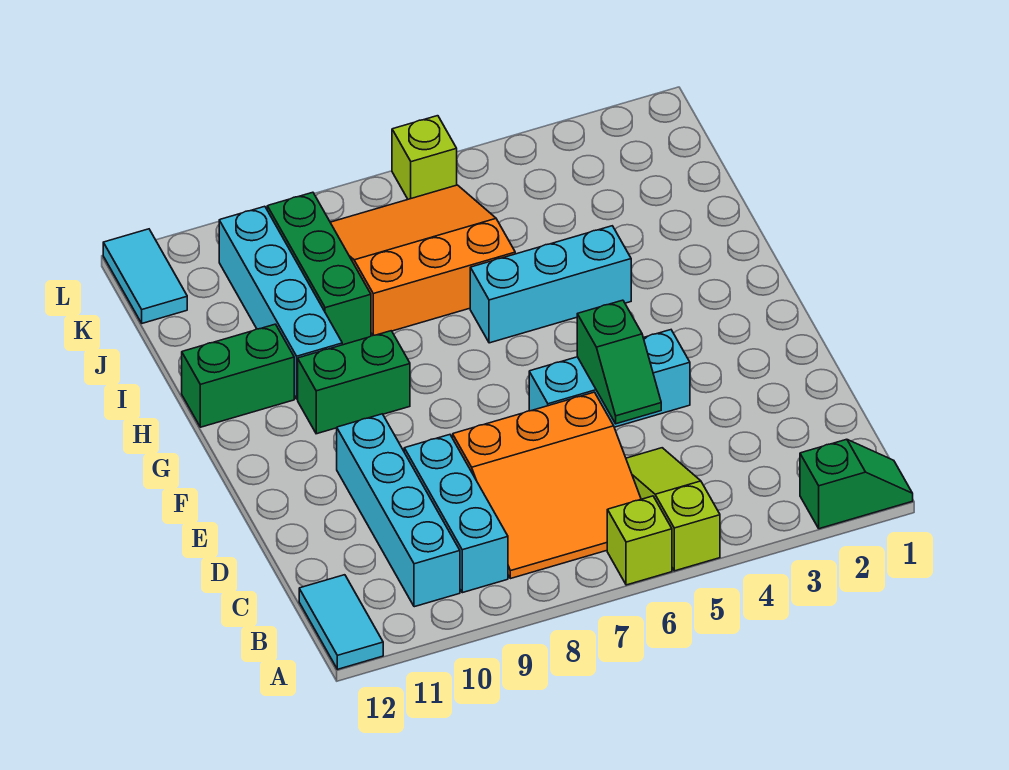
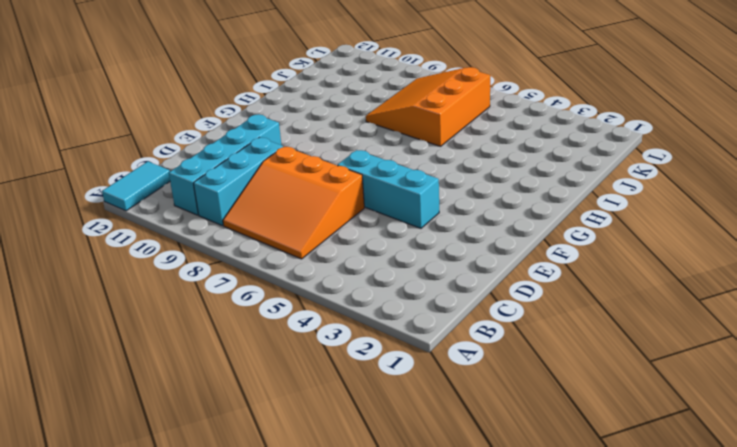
orange slope I6:K8 level 1 top 6 -> orange slope I6:K8 level 1 top I
none -> green slope A1:A2 level 1 top 2
none -> lime slope A5:C5 level 1 top A
none -> lime brick A6 level 1

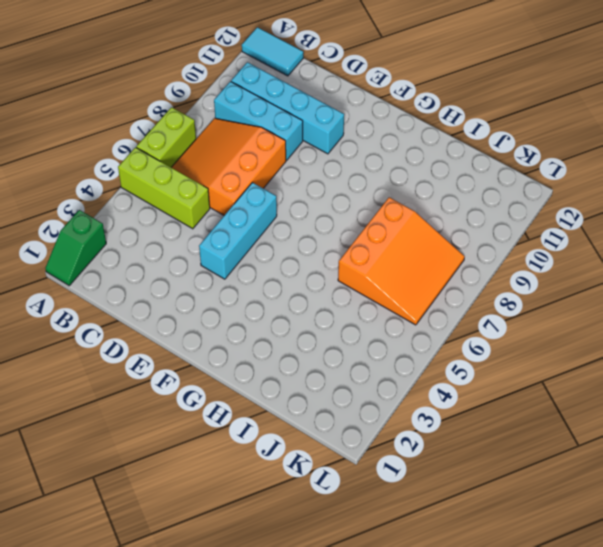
lime brick A5:C5 level 1 -> lime slope A5:C5 level 1 top A
lime brick A6:A7 level 1 -> lime brick A6 level 1
none -> green brick G9:G10 level 1
none -> cyan brick H4:H6 level 1
none -> cyan brick H10:K10 level 1

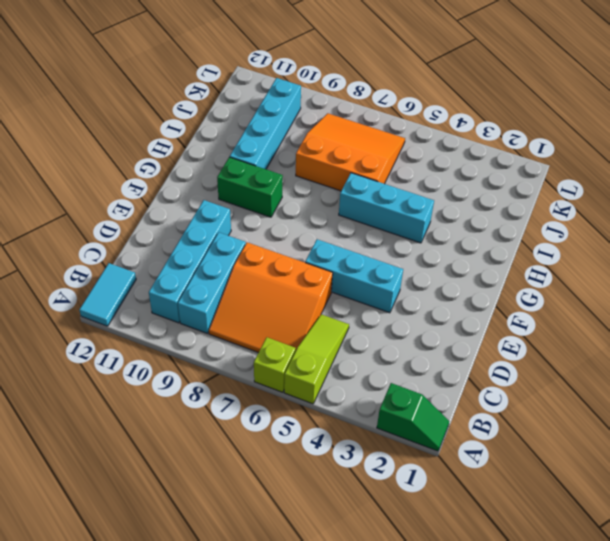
none -> green brick H11:H12 level 1
none -> green brick I9:K9 level 1
none -> cyan tile K12:L12 level 1

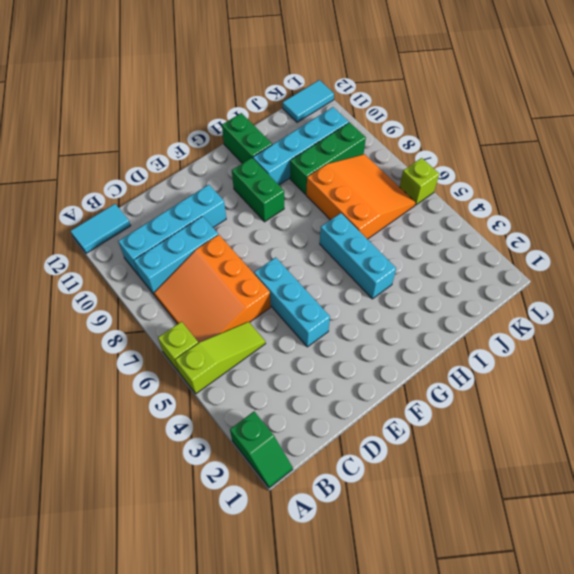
none -> green slope D5:E5 level 2 top E

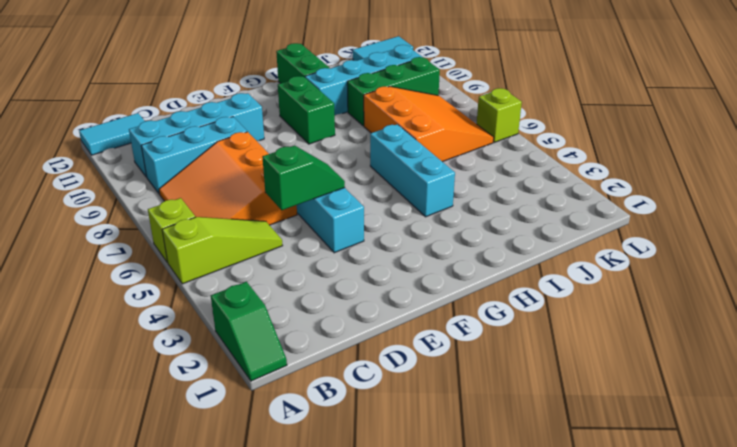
green slope D5:E5 level 2 top D -> green slope D5:E5 level 2 top E

